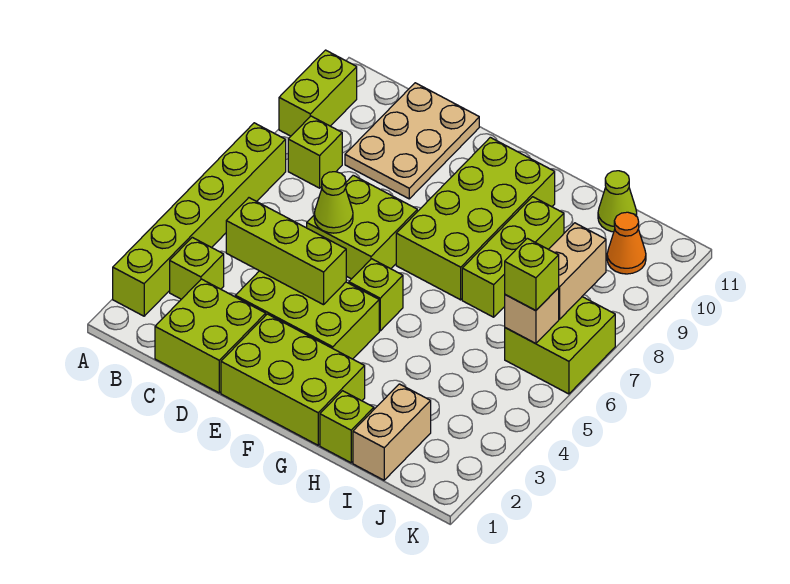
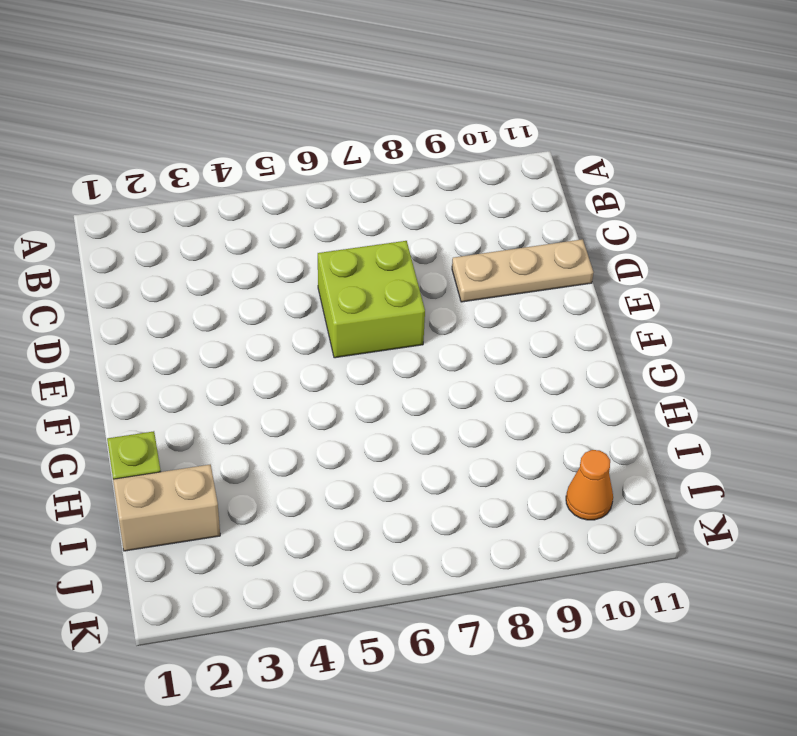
tan plate D9:D11 level 1 -> tan plate C9:D11 level 1
none -> lime brick A2:A7 level 1
none -> lime brick A9:A10 level 1
none -> lime brick B3 level 1

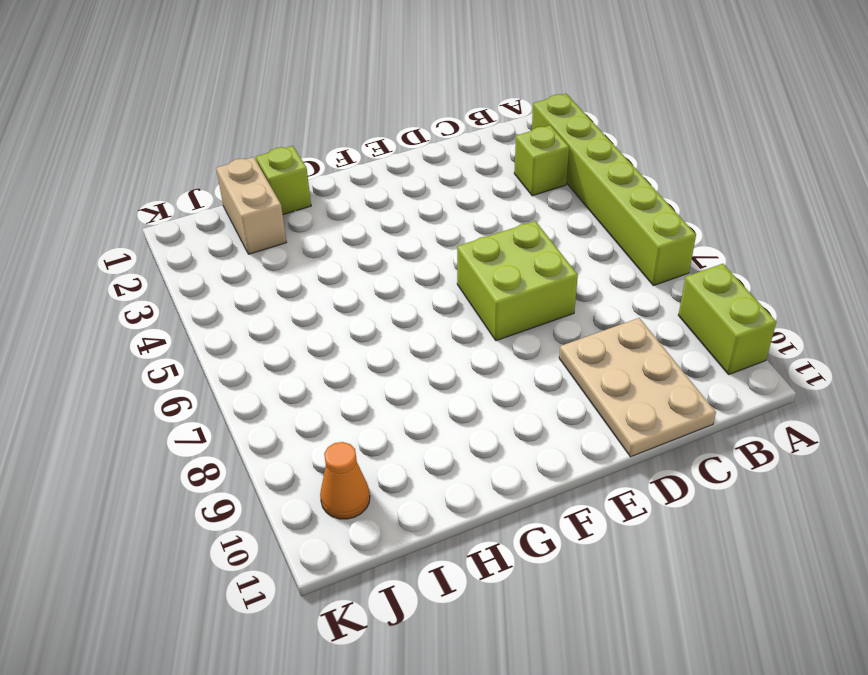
none -> lime brick B8 level 1
none -> lime brick C1:D2 level 1
none -> lime brick D3:F4 level 1

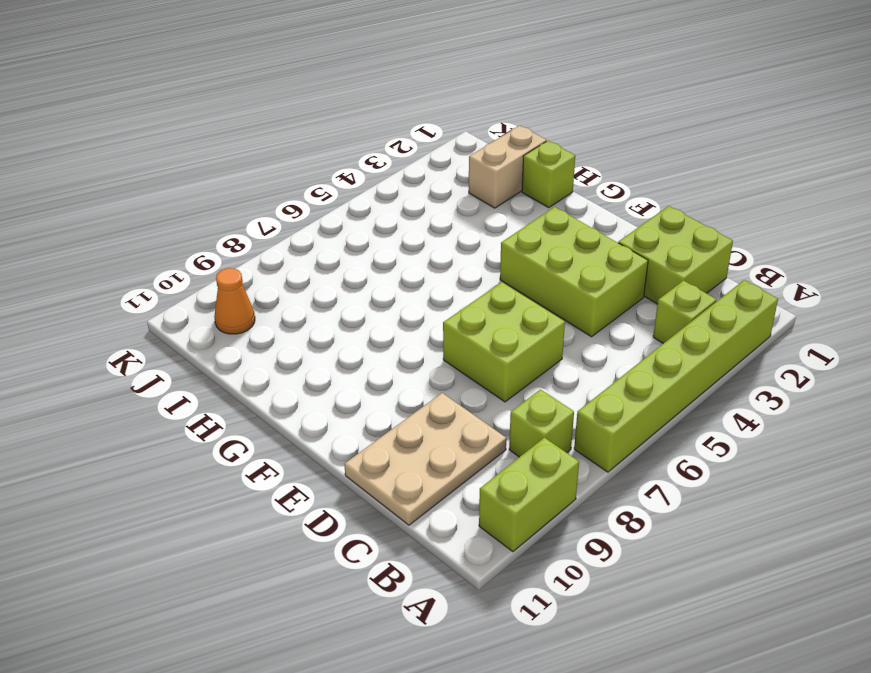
none -> lime brick E1:G2 level 1
none -> lime brick F5 level 1
none -> lime brick F7:G10 level 1

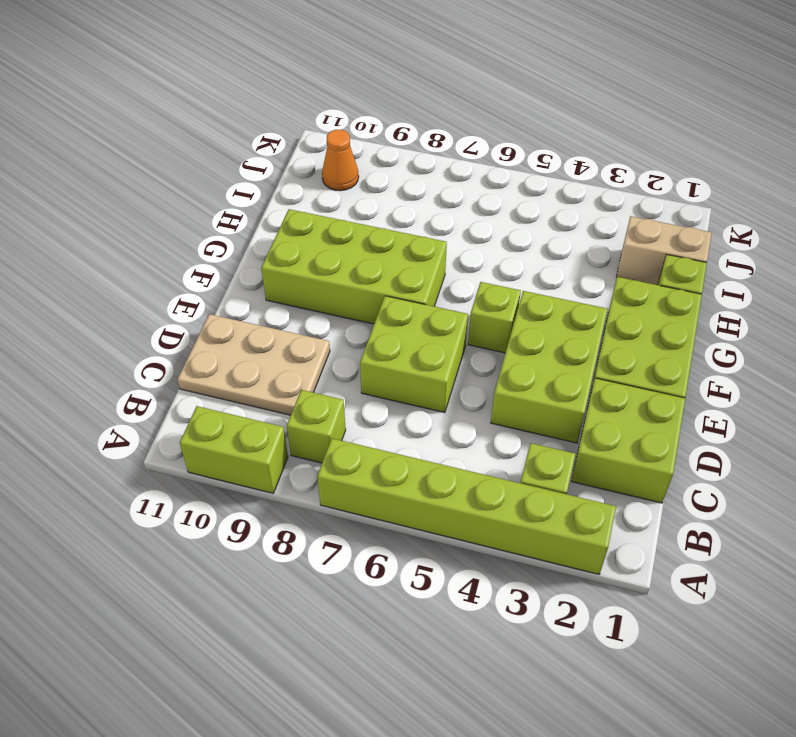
none -> lime brick H7:H9 level 1
none -> lime cone I11 level 1
none -> lime brick J6:K7 level 1

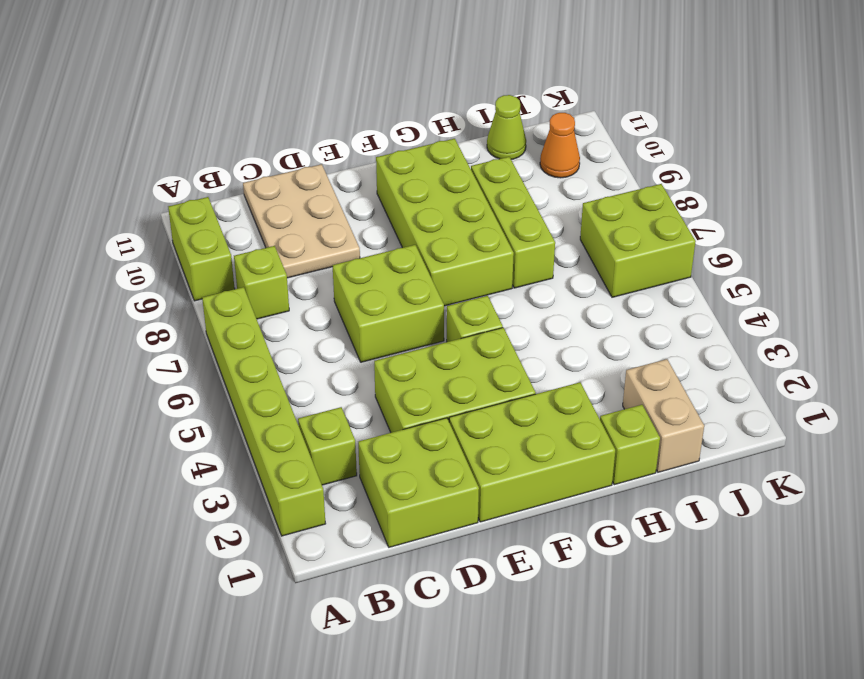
none -> lime brick C4:E4 level 2
none -> lime cone D6 level 2
none -> tan brick J6 level 2

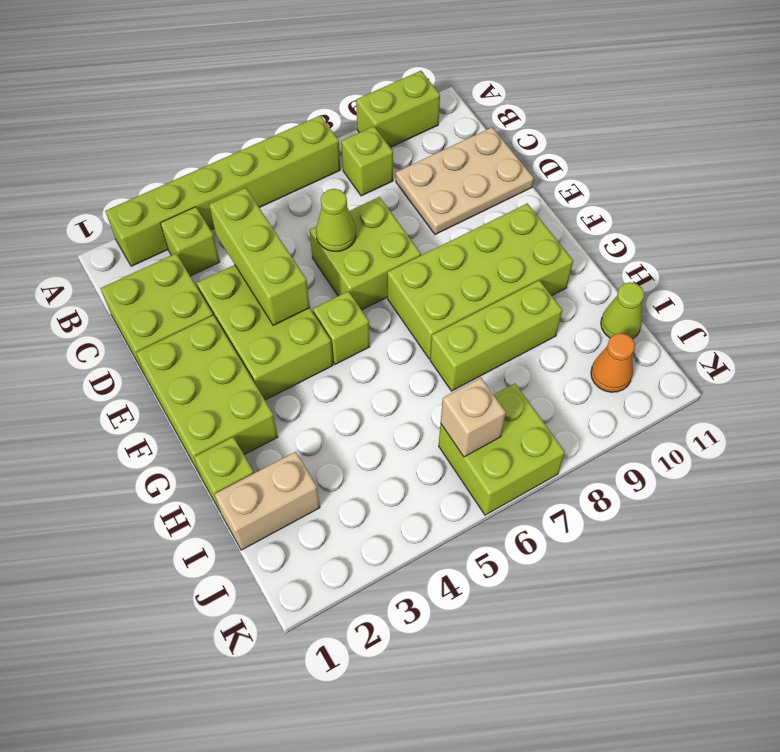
none -> tan brick J7:J8 level 2
none -> lime brick J6 level 3

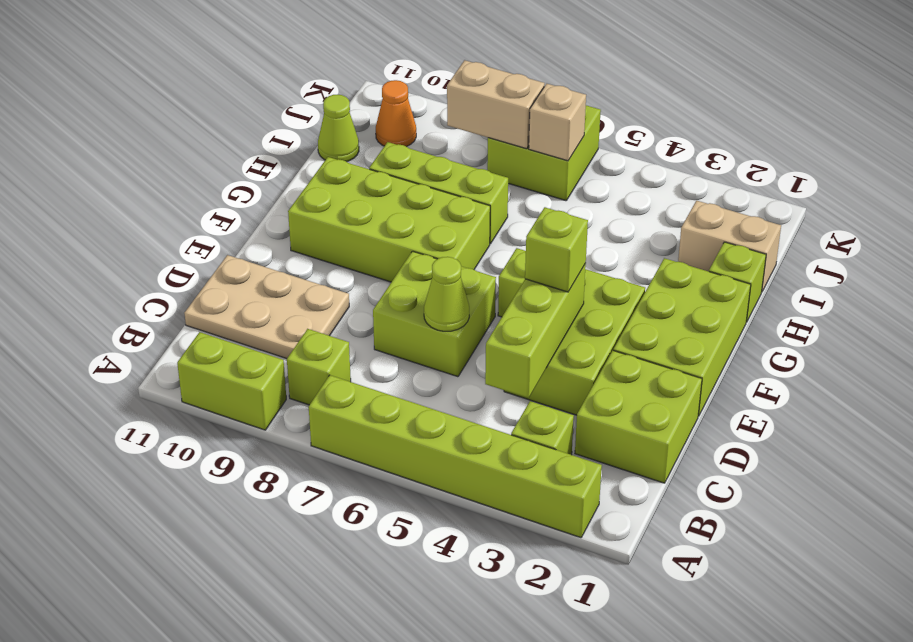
lime brick E4 level 3 -> lime brick J6 level 3

